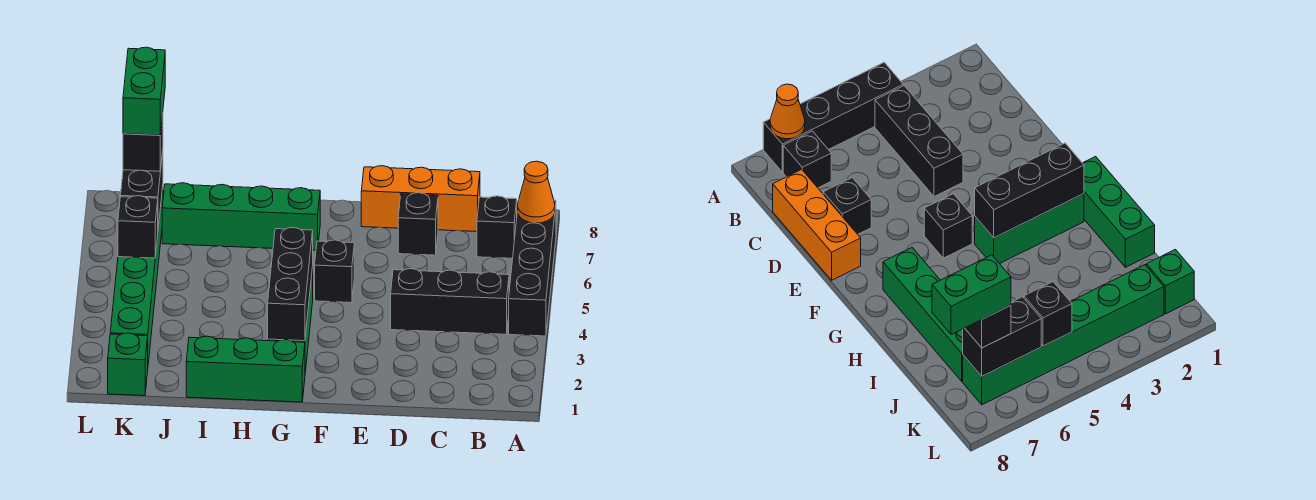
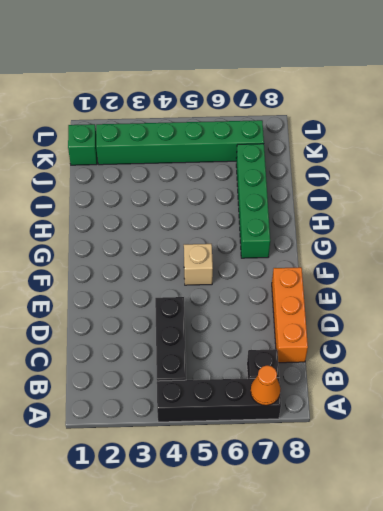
tan brick F5 level 1 -> black brick F5 level 1
none -> black brick D7 level 1
none -> green brick G1:I1 level 1
none -> green brick G2:G4 level 1

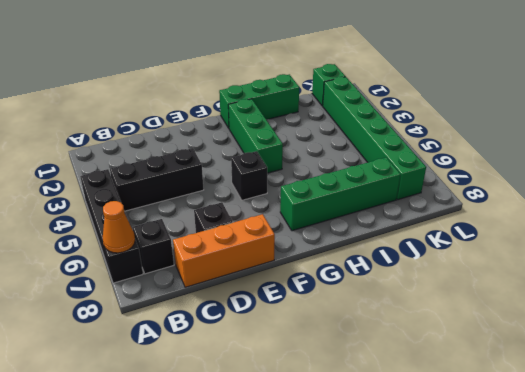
none -> black brick G2:G4 level 2
none -> black brick K5 level 2
none -> black brick K6:K7 level 2

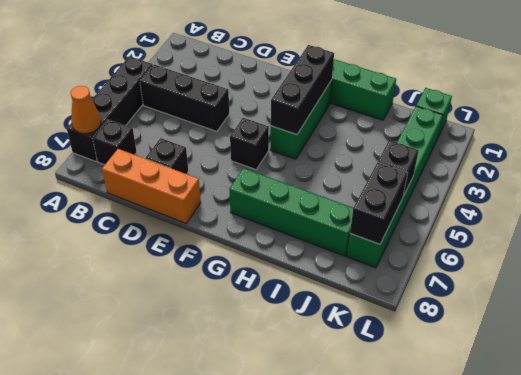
none -> black brick K7 level 3
none -> green brick K7:K8 level 4

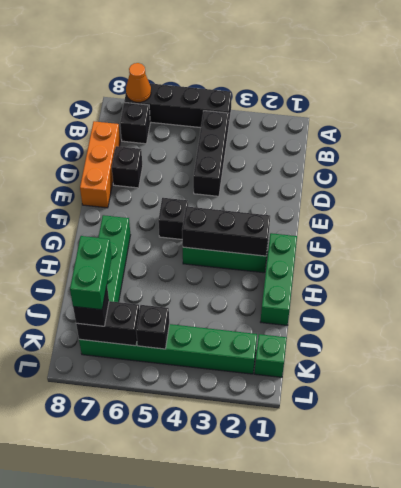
green brick J7:K7 level 4 -> green brick K7:K8 level 4

